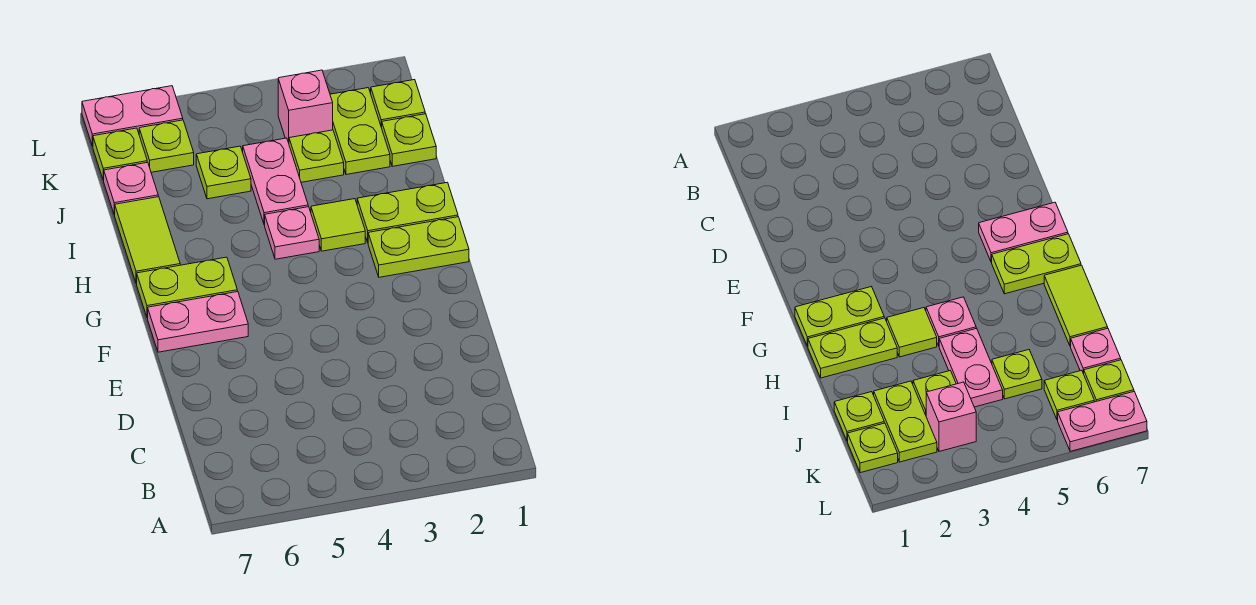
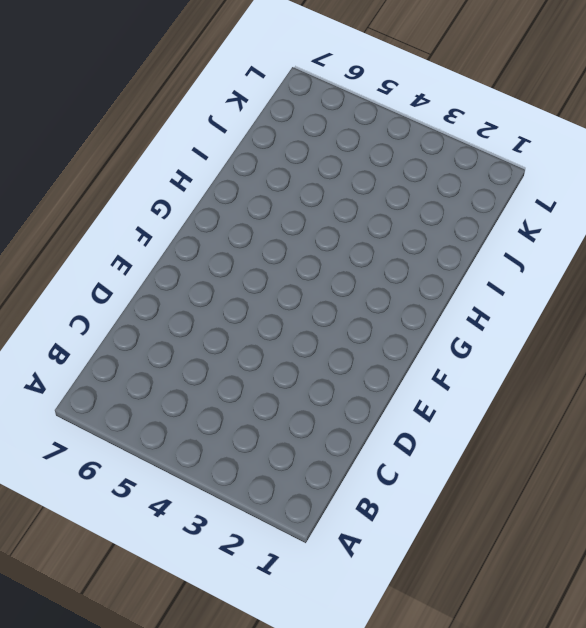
none -> pink plate F6:F7 level 1
none -> lime plate G1:G2 level 1
none -> lime plate G6:G7 level 1

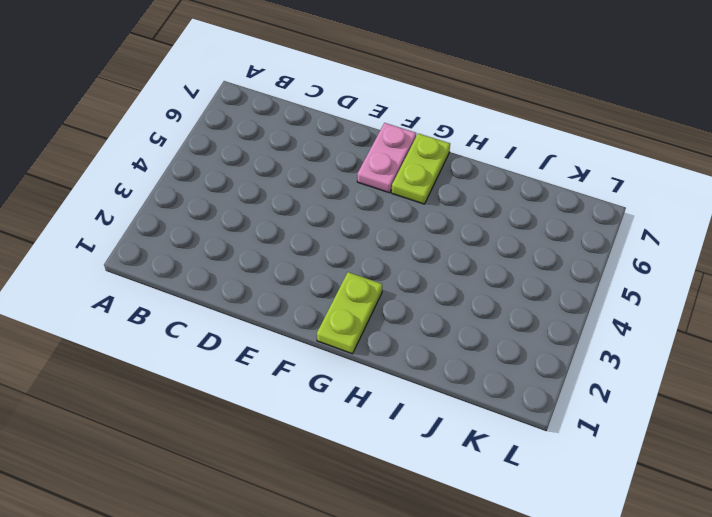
none -> lime plate H1:H2 level 1
none -> lime tile H3 level 1
none -> pink plate H4 level 1

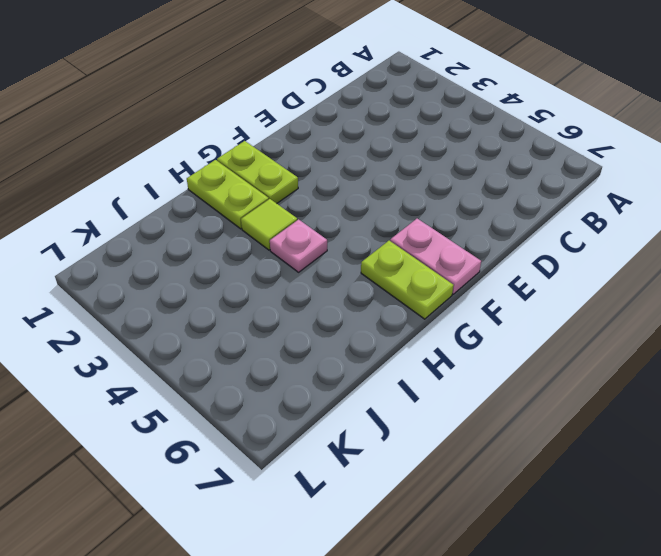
none -> lime tile H7:I7 level 1
none -> pink plate I4:J4 level 1
none -> lime plate J1 level 1

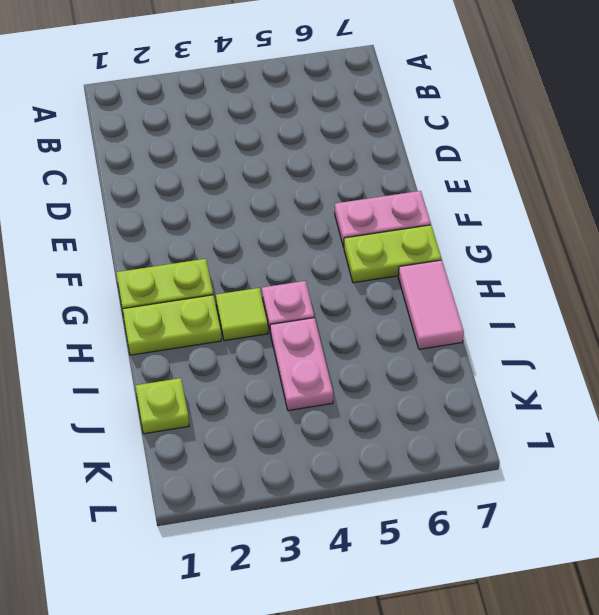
pink tile H7:I7 level 1 -> lime tile H7:I7 level 1
none -> lime plate J2:K2 level 1
none -> lime plate J3 level 1
none -> lime plate J5 level 1

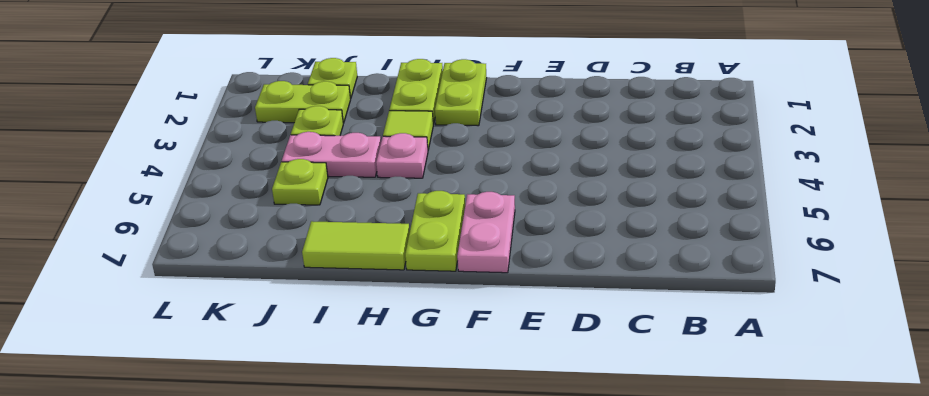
none -> pink plate J7 level 1
none -> lime plate K1 level 1
none -> pink brick K3 level 1

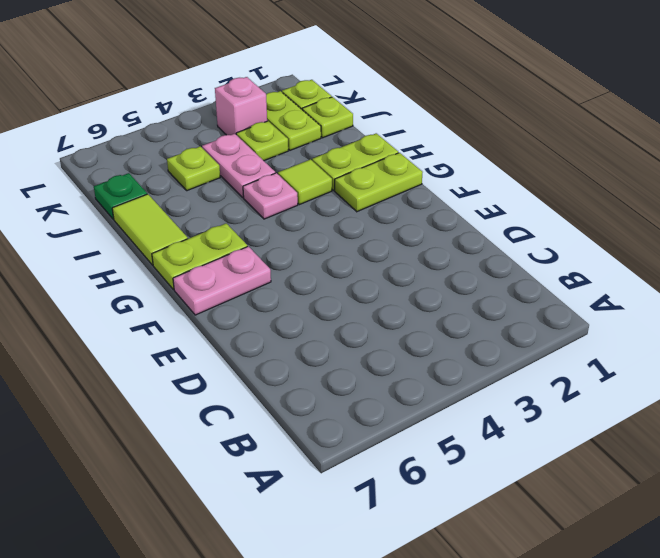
green plate J7 level 1 -> pink plate J7 level 1
none -> lime plate K6 level 1
none -> lime plate K7 level 1
none -> pink plate L6:L7 level 1

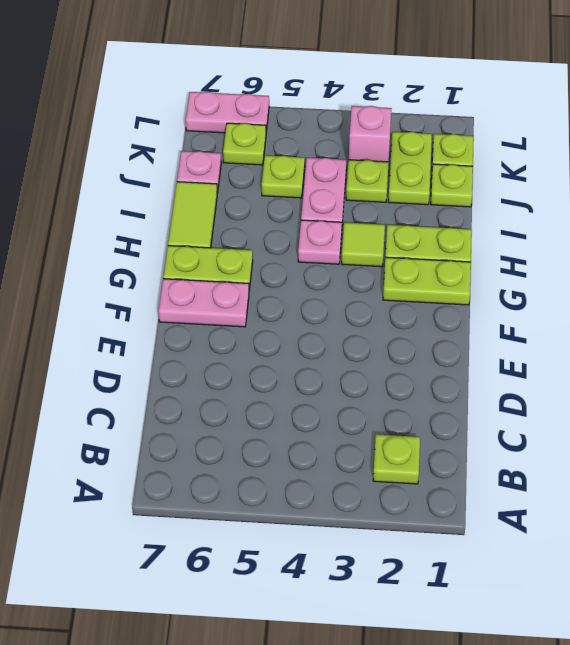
lime plate B2 level 1 -> lime plate K7 level 1

